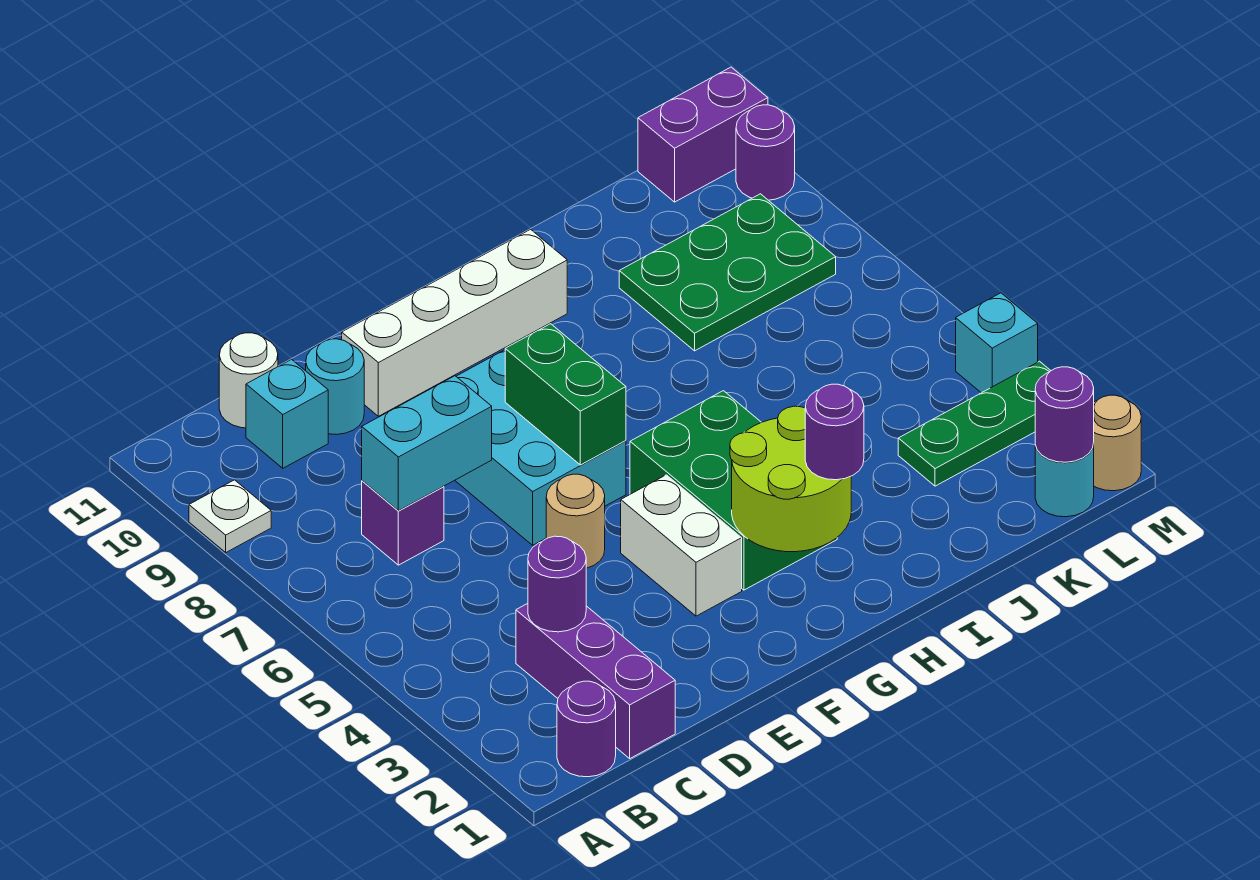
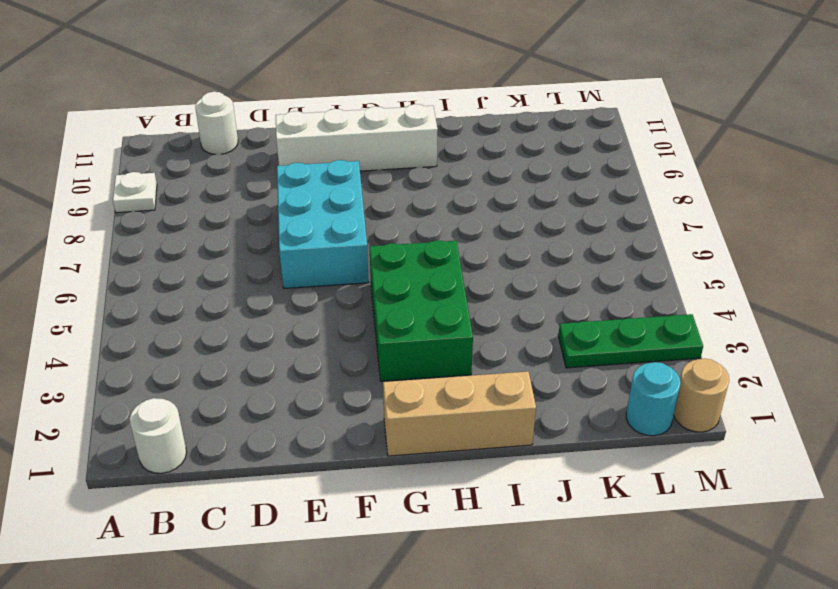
white round brick B1 level 1 -> purple round brick B1 level 1
tan brick G1:I1 level 1 -> none
none -> purple brick C1:C3 level 1
none -> purple brick C7 level 1
none -> cyan brick C10 level 1

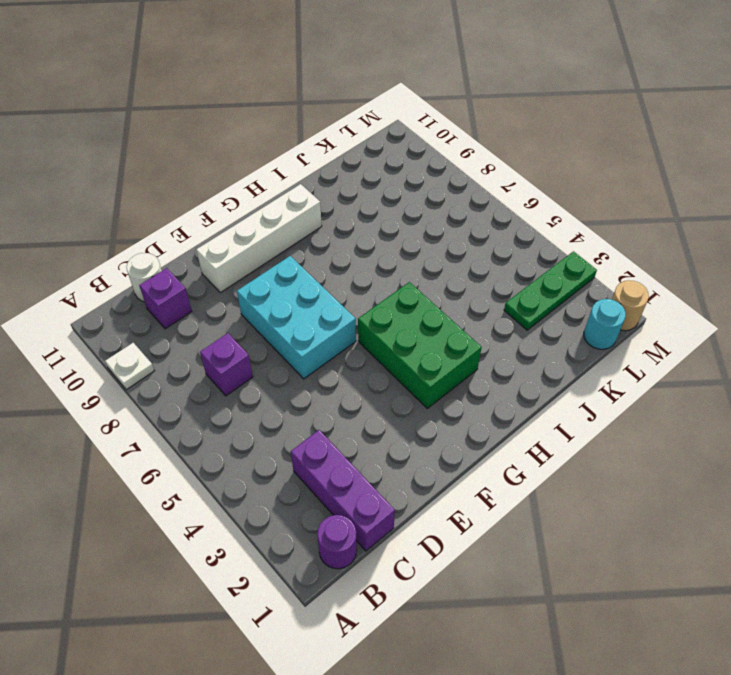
purple brick C10 level 1 -> cyan brick C10 level 1
none -> cyan round brick D10 level 1
none -> tan round brick E5 level 1
none -> white brick F3:F4 level 1

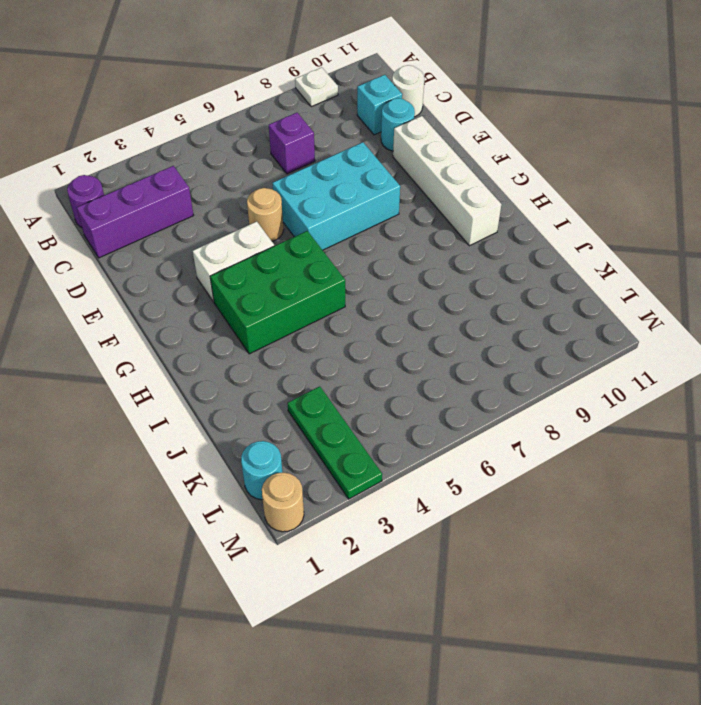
none -> green plate J8:L9 level 1
none -> purple brick L11:M11 level 1
none -> cyan brick M4 level 1

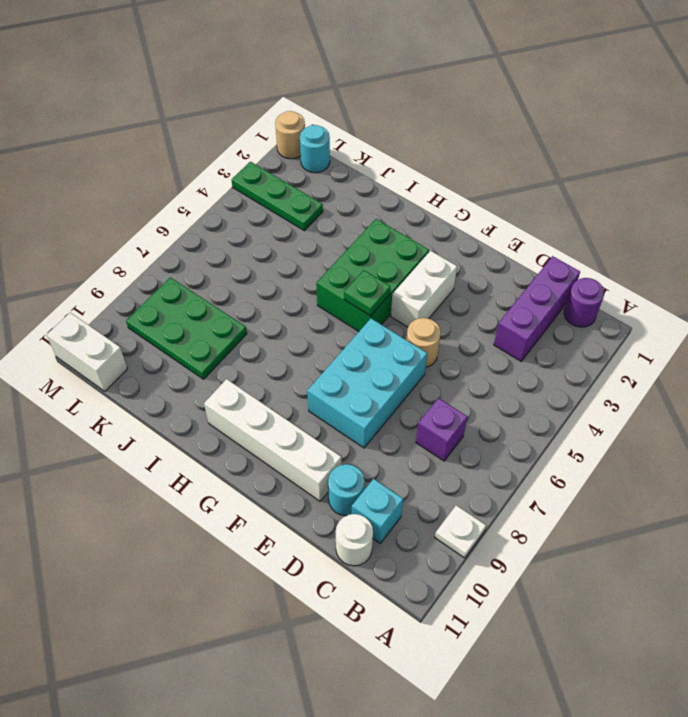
green plate G5 level 2 -> none
white brick L11:M11 level 1 -> purple brick L11:M11 level 1
none -> cyan brick M4 level 1
none -> purple round brick M10 level 1
none -> purple round brick C3 level 2

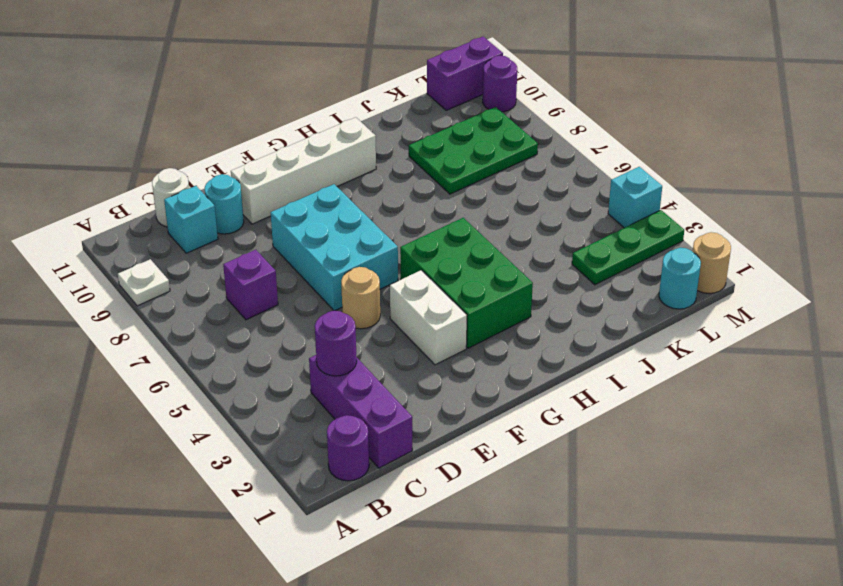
none -> cyan brick C7:D7 level 2
none -> green brick F6:F7 level 2
none -> lime round brick G2:H3 level 2

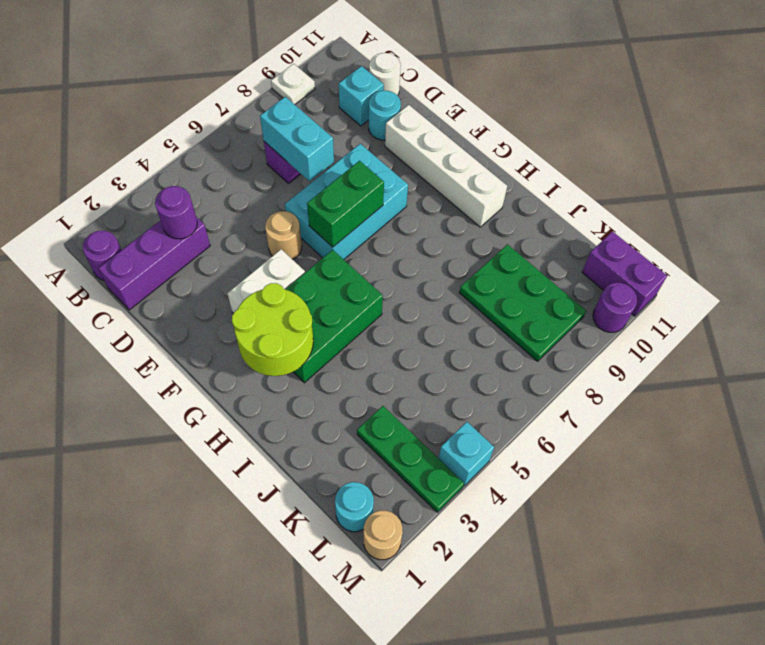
none -> purple round brick L1 level 2
none -> purple round brick H2 level 3

